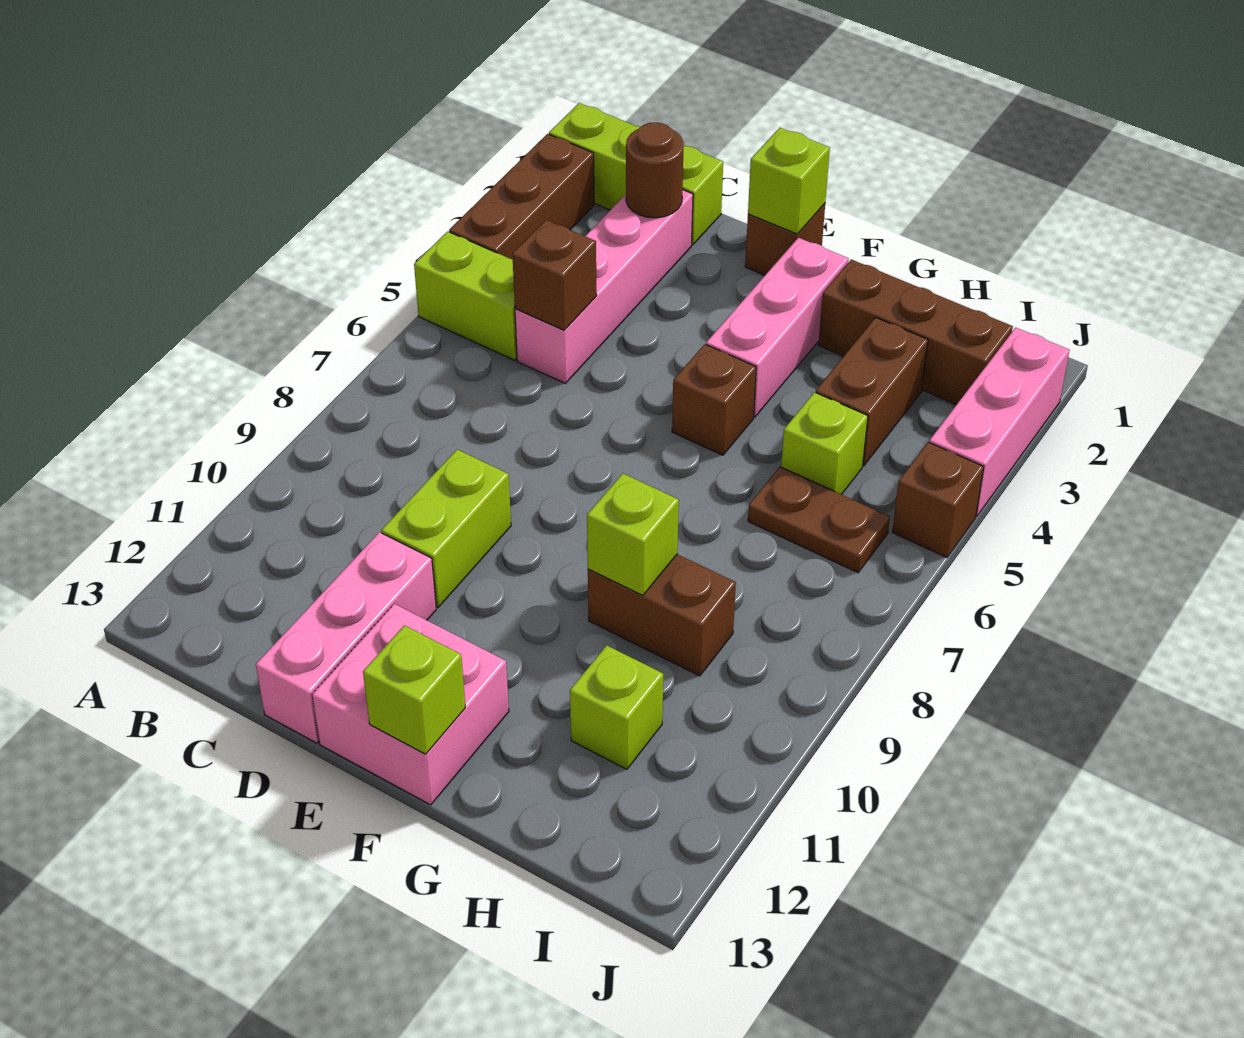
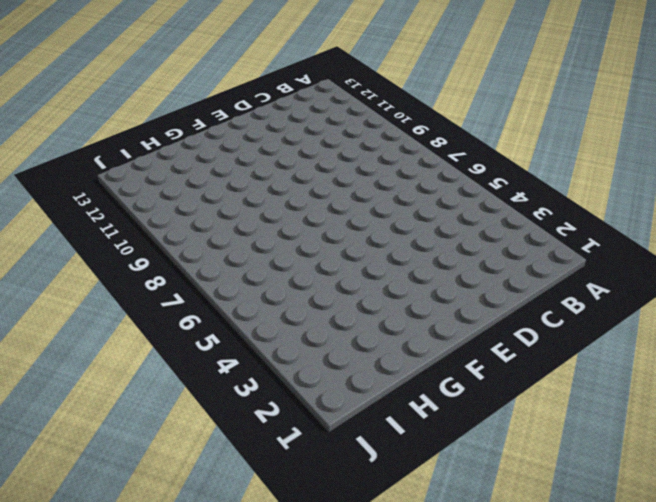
none -> lime brick A1:C1 level 1
none -> brown brick A2:A4 level 1
none -> lime brick A5:B5 level 1

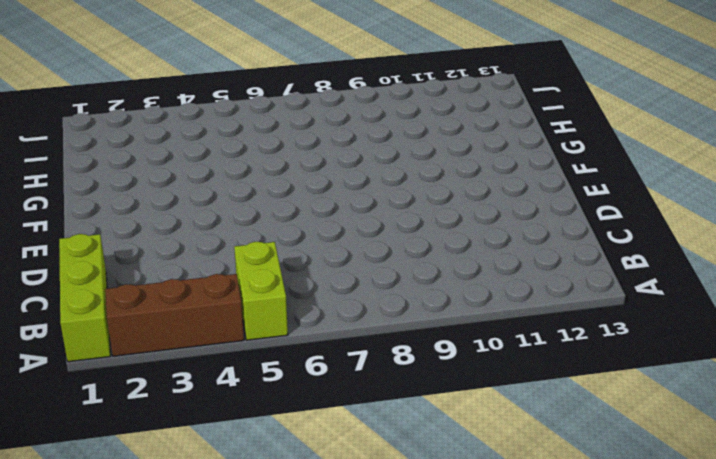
none -> pink brick C2:C5 level 1
none -> lime brick D9:D10 level 1
none -> pink brick D11:D13 level 1

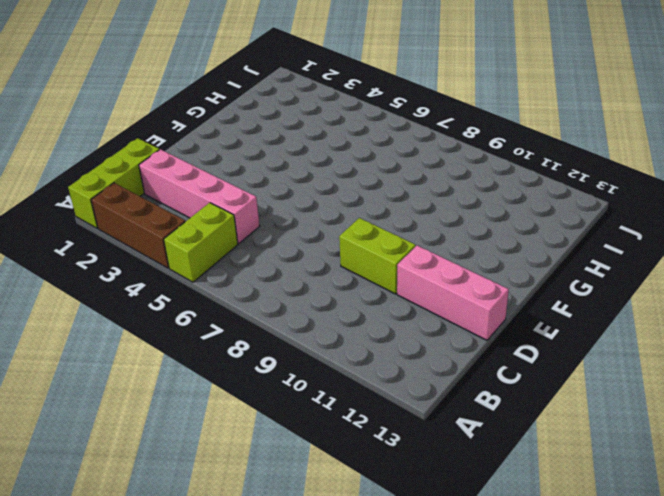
none -> brown brick E1 level 1
none -> pink brick E12:F13 level 1
none -> pink brick F2:F4 level 1

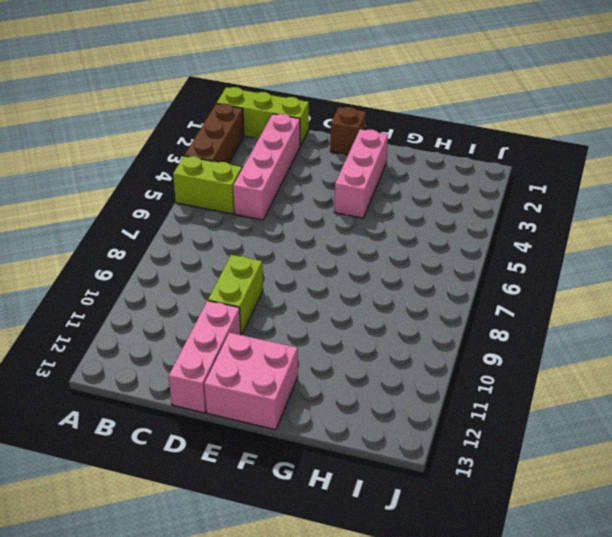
none -> brown brick F5 level 1
none -> brown brick G2:I2 level 1
none -> brown brick G9:H9 level 1

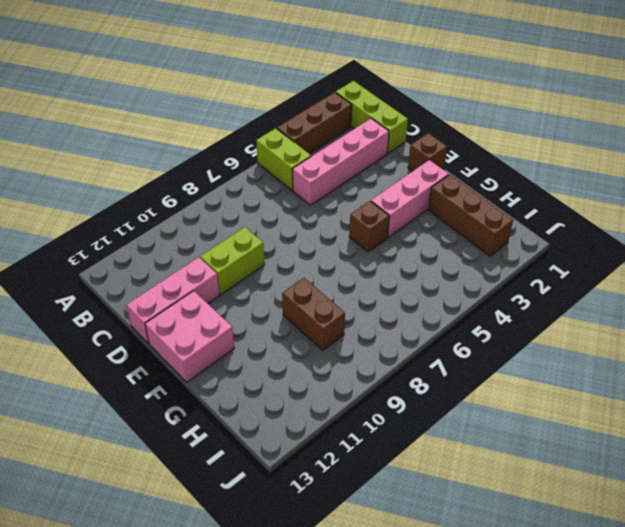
none -> brown brick H3:H4 level 1
none -> lime brick H5 level 1
none -> brown plate H6:I6 level 1

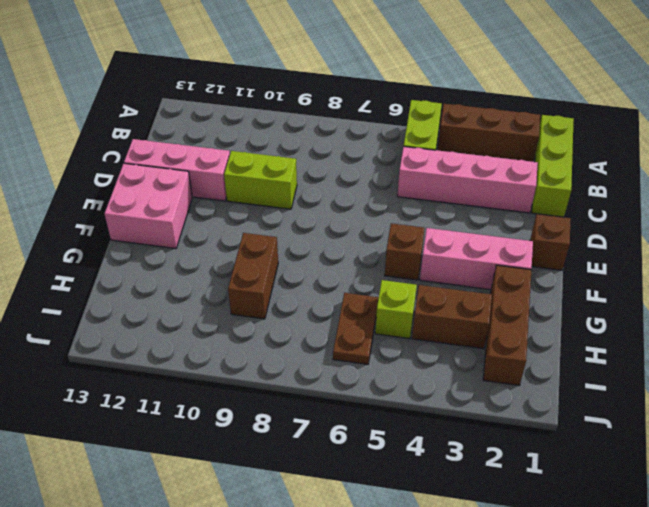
none -> lime brick H11 level 1
none -> pink brick J2:J4 level 1
none -> brown brick J5 level 1

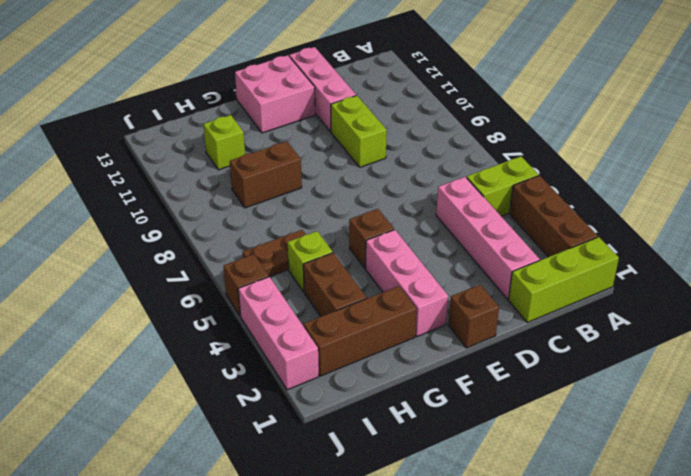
none -> brown round brick C2 level 2
none -> brown brick C5 level 2
none -> lime brick E1 level 2

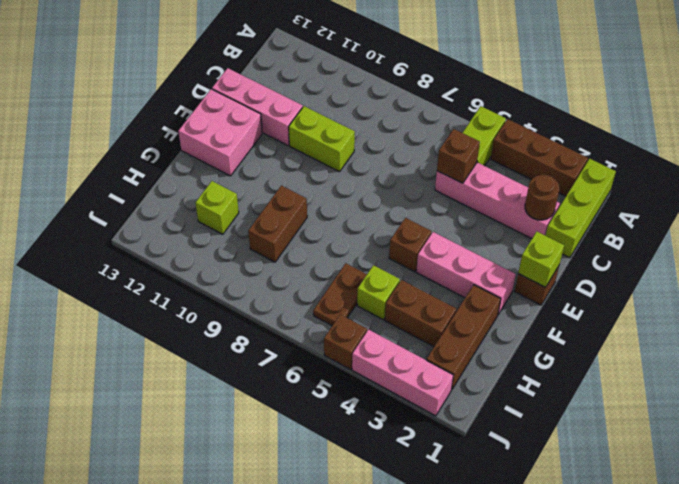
none -> lime brick F13 level 2
none -> lime brick G9 level 2

